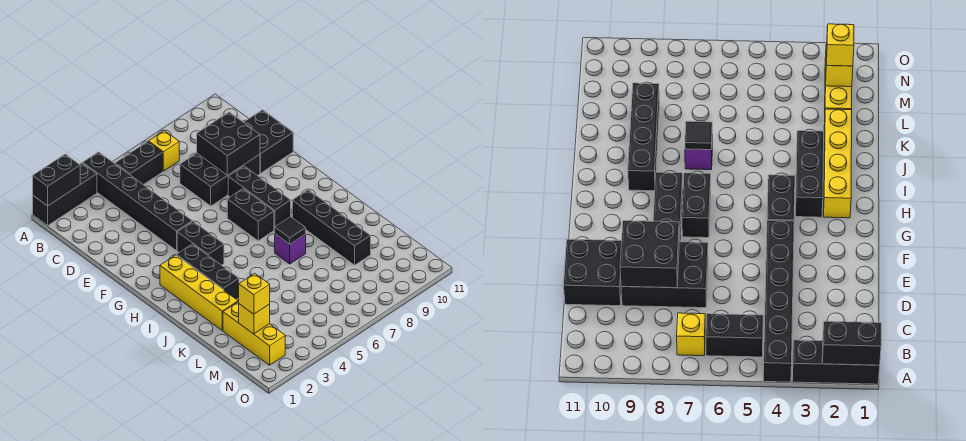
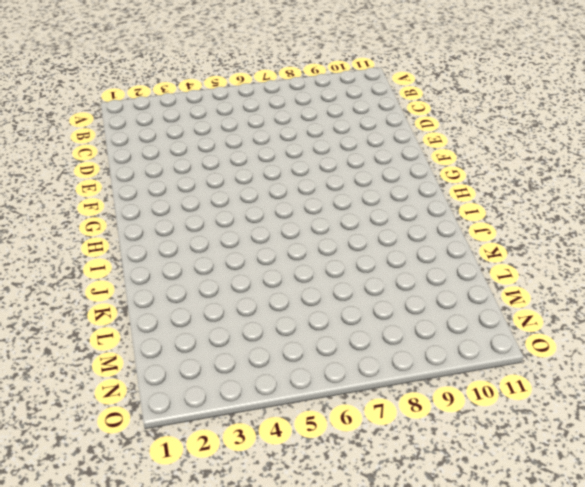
none -> black brick A1:A3 level 1
none -> black brick A4:F4 level 1
none -> black brick B5:B6 level 1

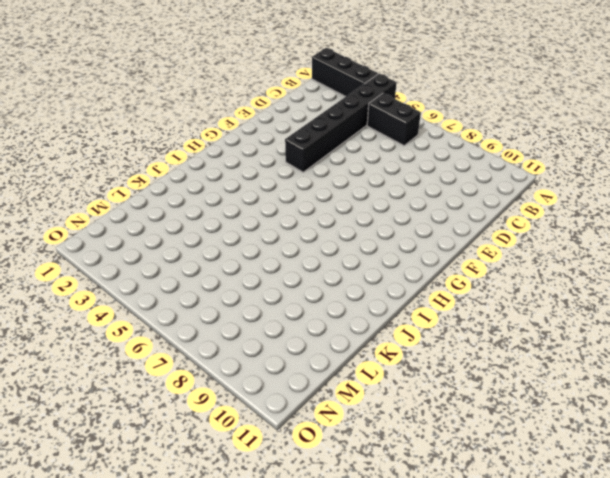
none -> yellow brick B7 level 1
none -> black brick D7:E9 level 1
none -> black brick D10:E11 level 1

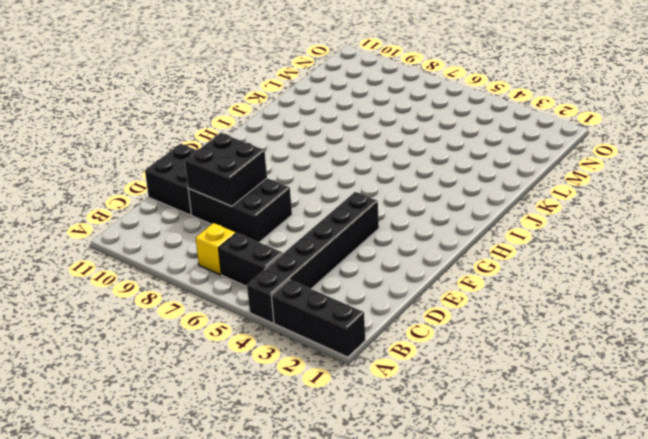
none -> black brick F8:H8 level 1
none -> black brick G4:H4 level 1
none -> black brick G7:H7 level 1

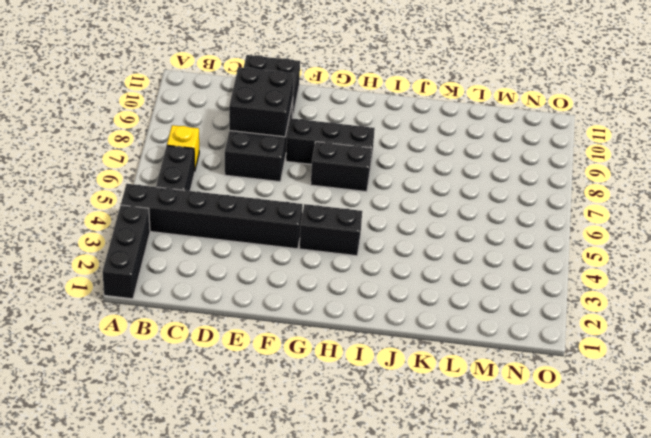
none -> yellow brick H2:K2 level 1
none -> black brick H3:J3 level 1
none -> black brick I9:L9 level 1

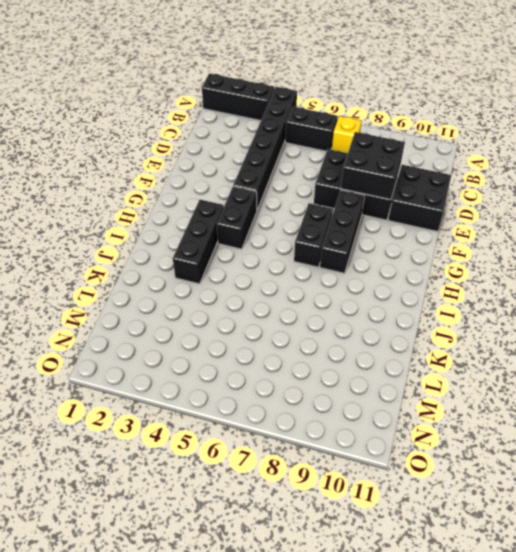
none -> yellow brick H2:K2 level 1
none -> black brick I9:L9 level 1
none -> purple brick J7 level 1

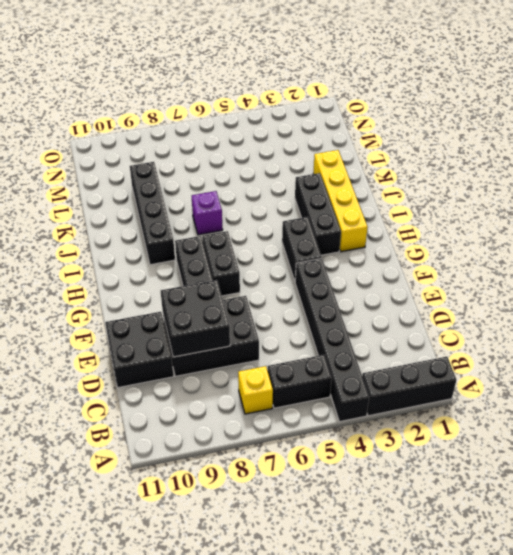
none -> yellow brick L2:N2 level 1
none -> black brick A1:A2 level 2
none -> black tile J7 level 2

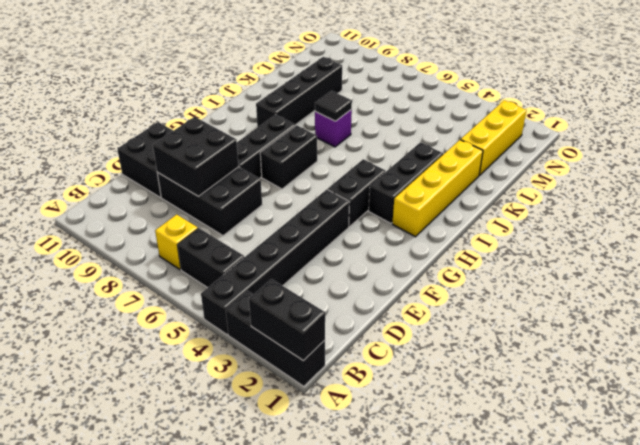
none -> yellow brick M2 level 2
none -> yellow brick M2 level 3

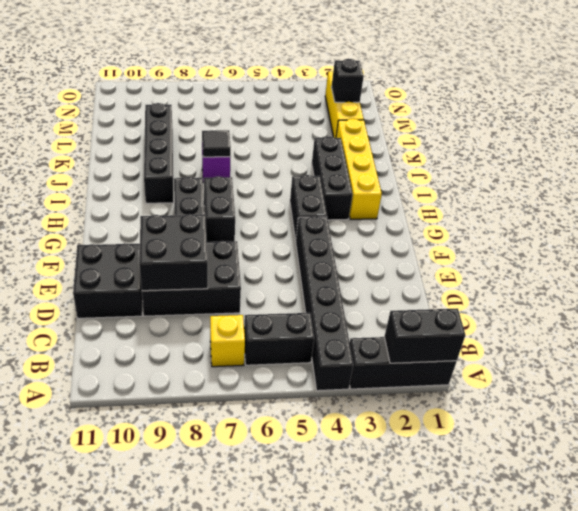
black brick M2 level 2 -> yellow brick M2 level 2
none -> yellow brick M2 level 3

